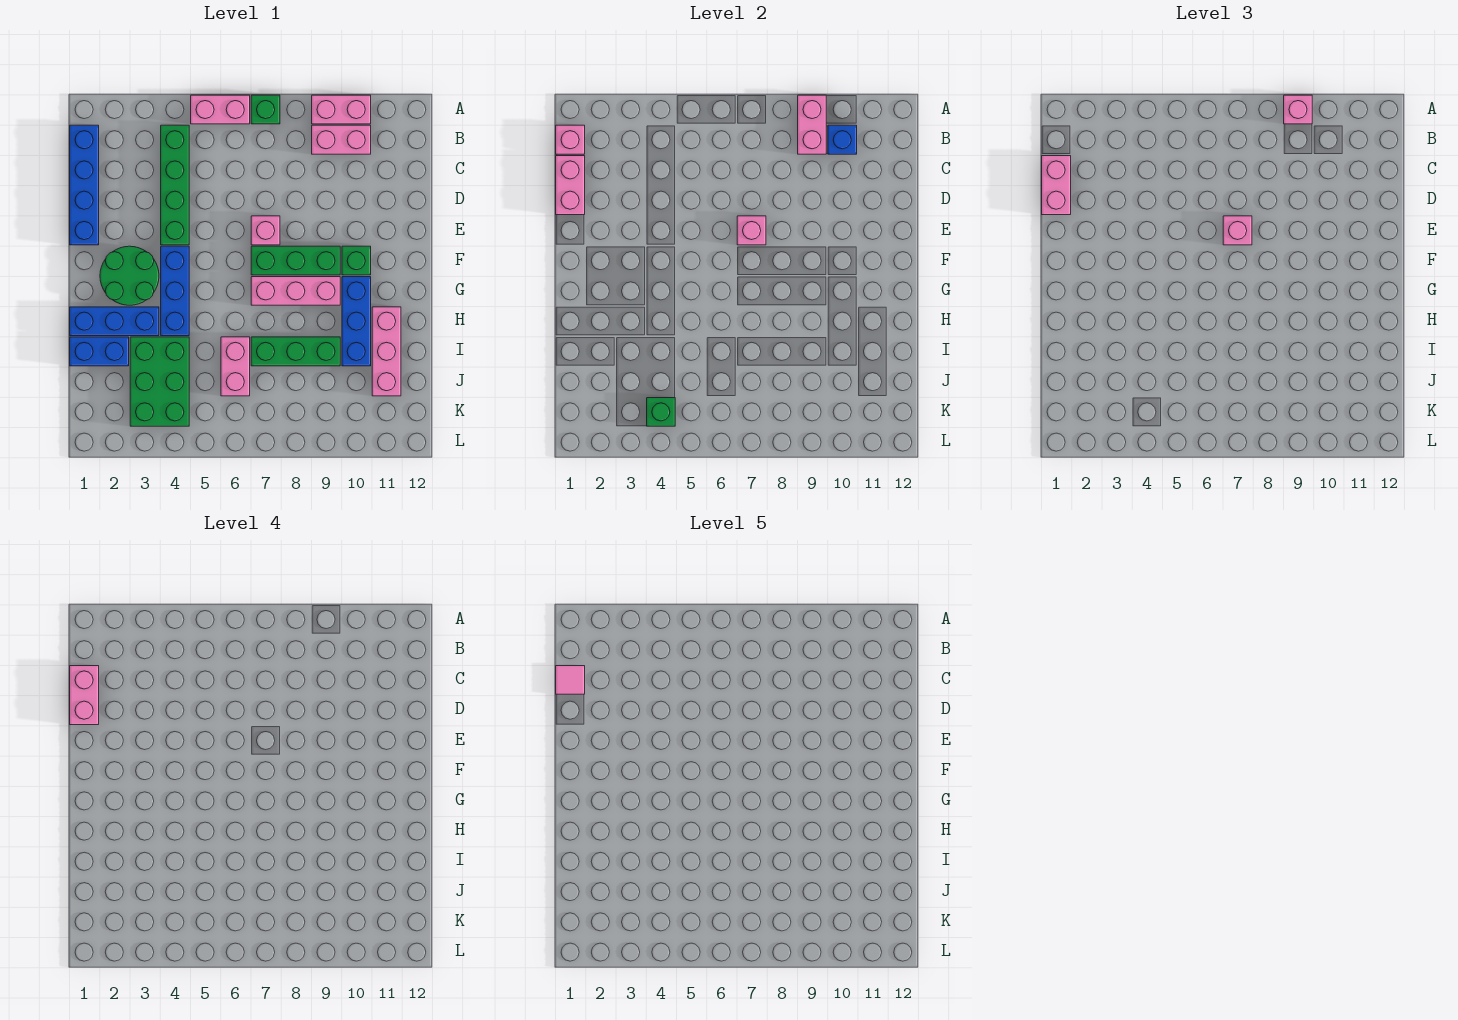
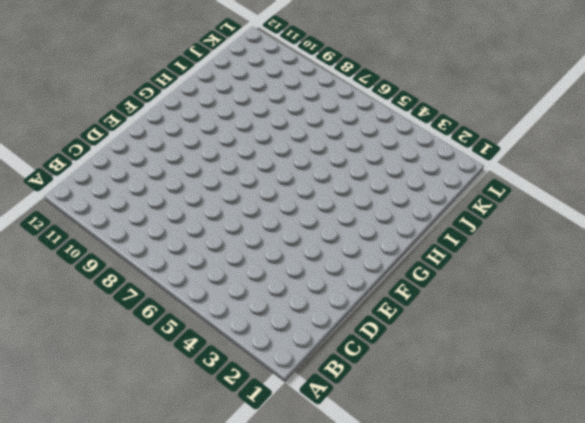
none -> pink brick A5:A6 level 1
none -> green brick A7 level 1
none -> pink brick A9:A10 level 1
none -> blue brick B1:E1 level 1

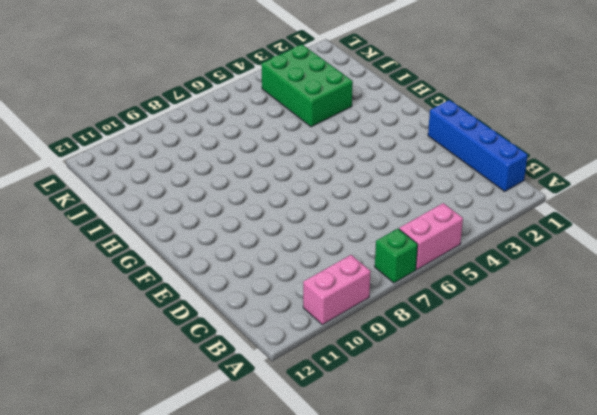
none -> green brick B4:E4 level 1
none -> pink brick B9:B10 level 1
none -> pink brick E7 level 1
none -> green round brick F2:G3 level 1

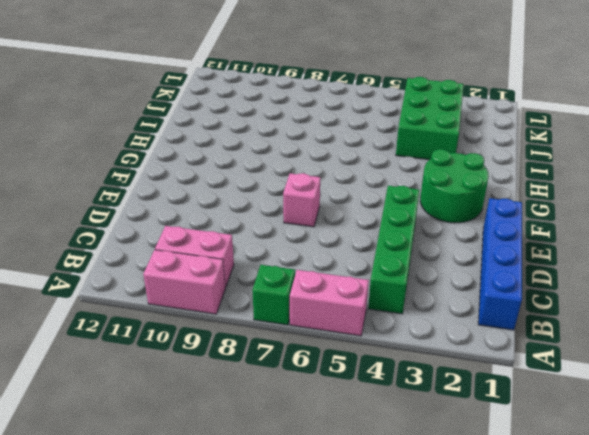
none -> blue brick F4:H4 level 1
none -> green brick F7:F9 level 1
none -> green brick F10 level 1
none -> pink brick G7:G9 level 1

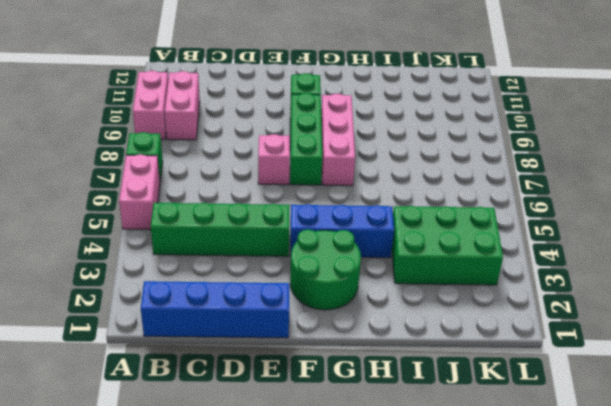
none -> blue brick G10:I10 level 1
none -> blue brick H1:H3 level 1
none -> pink brick H11:J11 level 1
none -> blue brick I1:I2 level 1

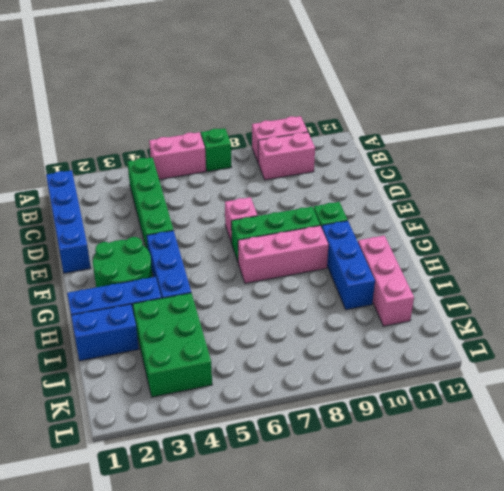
none -> pink brick I6:J6 level 1
none -> green brick I7:I9 level 1
none -> pink brick A9:B9 level 2
none -> pink brick B1 level 2

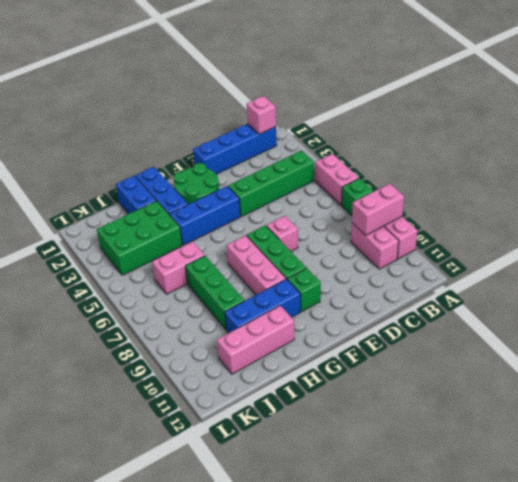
none -> blue brick B10 level 2
none -> pink brick C1:D1 level 2
none -> pink brick E7 level 2
none -> green brick K4 level 2

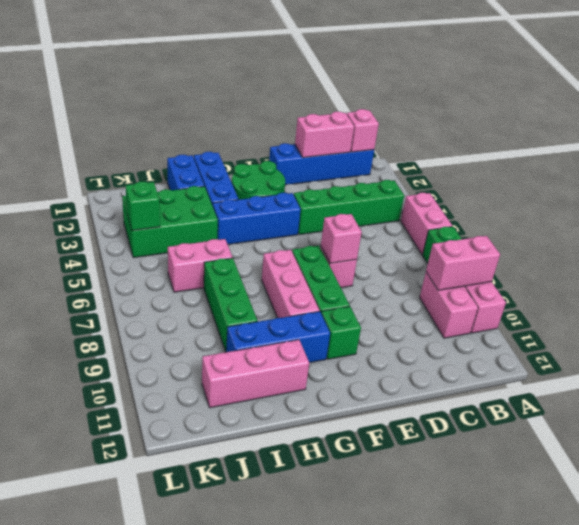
none -> blue brick B10 level 2
none -> pink brick A9 level 3
none -> pink brick C1:D1 level 3
none -> pink brick E7 level 3

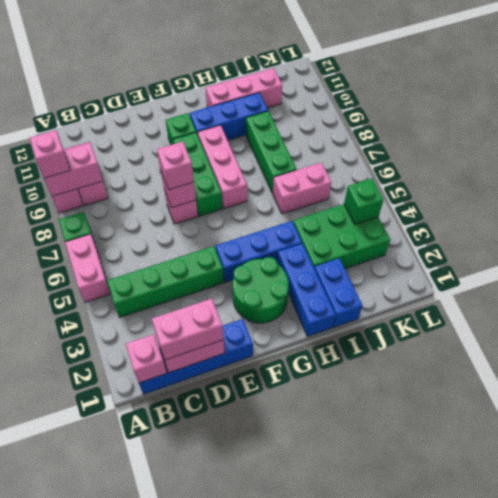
none -> blue brick B10 level 2
none -> pink brick C1:D1 level 4
none -> pink tile C1 level 5

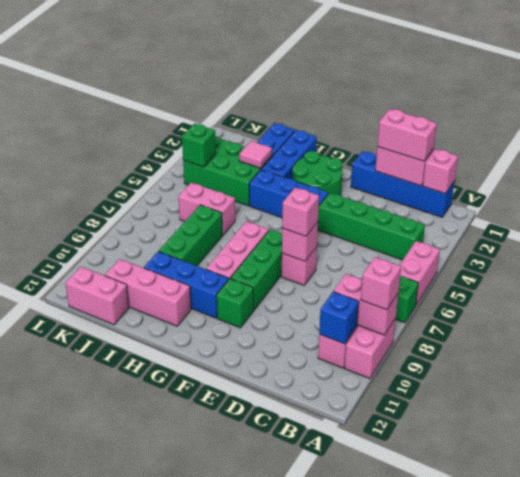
pink tile I3 level 2 -> pink tile C1 level 5
pink brick J12:K12 level 1 -> pink brick C1:D1 level 4

